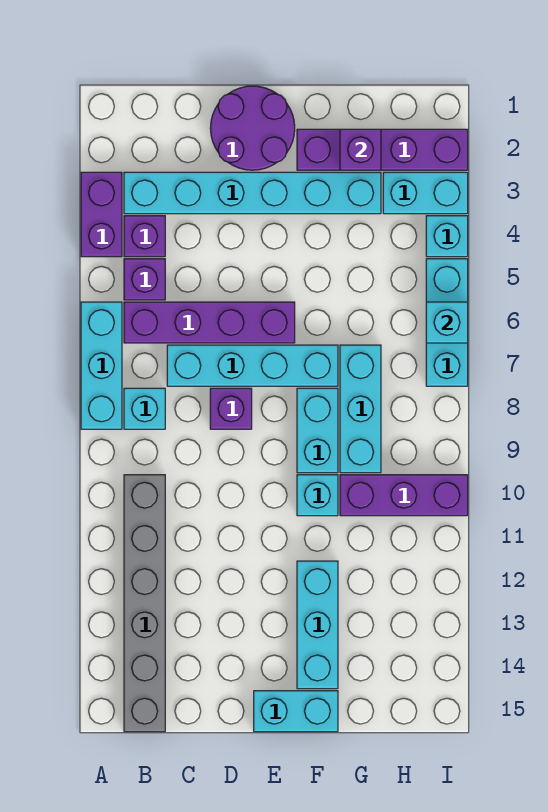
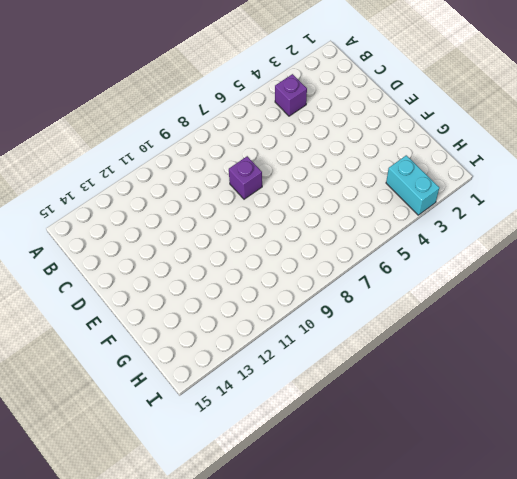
none -> purple brick A3:A4 level 1
none -> cyan brick A6:A8 level 1
none -> cyan brick B3:G3 level 1

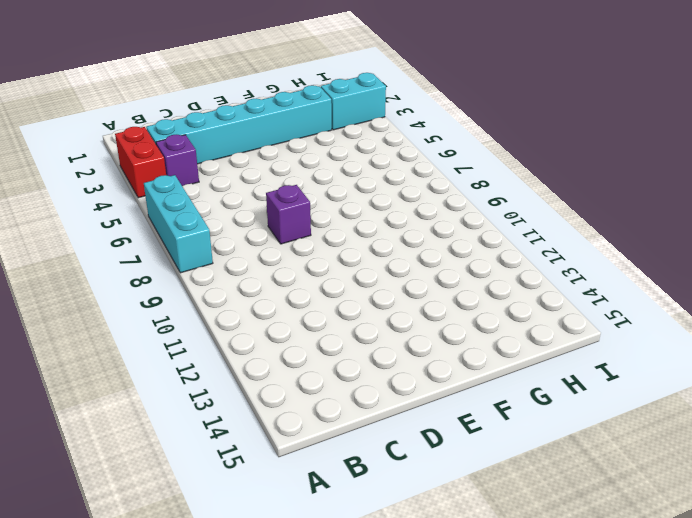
red brick A3:A4 level 1 -> purple brick A3:A4 level 1
none -> purple brick B5 level 1
none -> purple brick B6:E6 level 1
none -> cyan brick B8 level 1

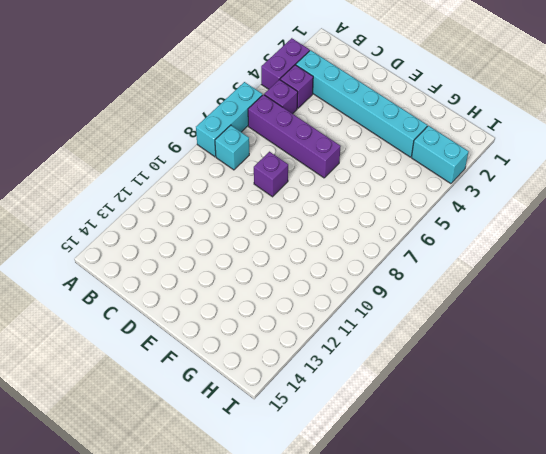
none -> grey brick B10:B15 level 1
none -> cyan brick C7:F7 level 1
none -> purple round brick D1:E2 level 1

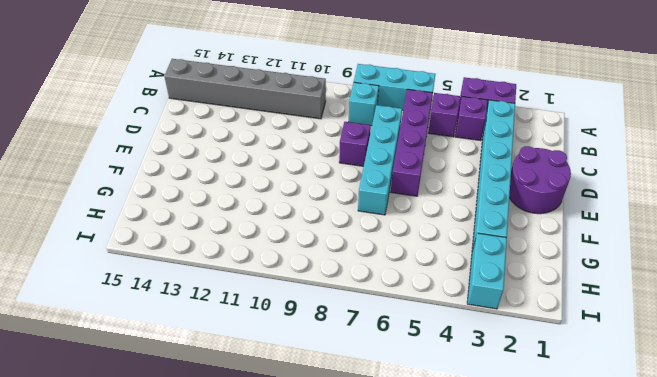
none -> cyan brick E15:F15 level 1
none -> purple brick F2:I2 level 1
none -> cyan brick F8:F9 level 1

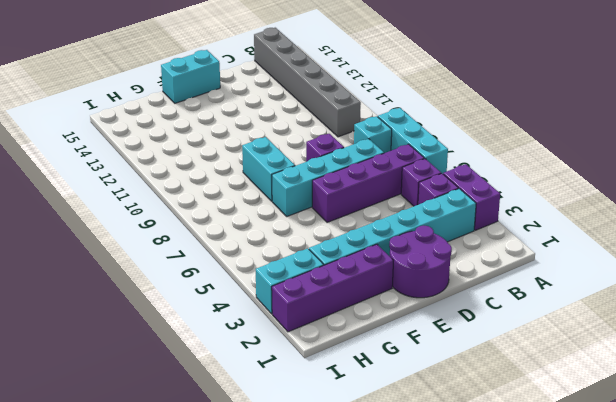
none -> cyan brick F10 level 1
none -> cyan brick F12:F14 level 1
none -> cyan brick G7:G9 level 1

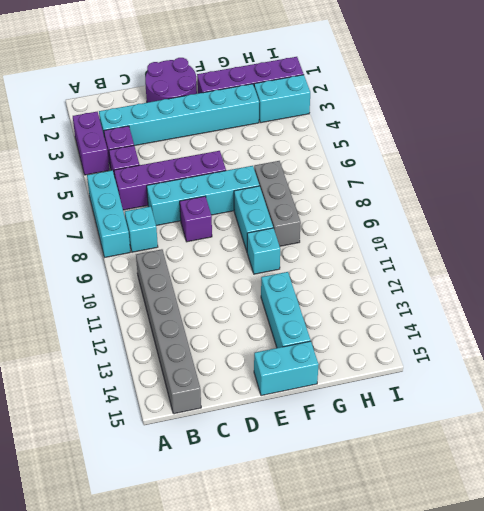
grey brick G7:G9 level 1 -> cyan brick G7:G9 level 1
none -> purple brick G10:I10 level 1
none -> cyan brick I4 level 1
none -> cyan brick I5:I7 level 1

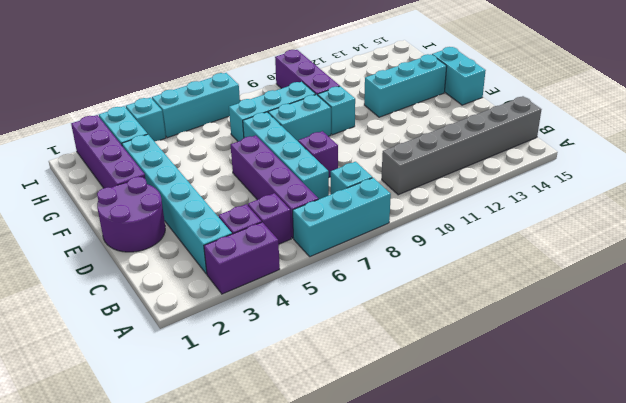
none -> purple brick G2 level 2
none -> cyan brick I6 level 2

